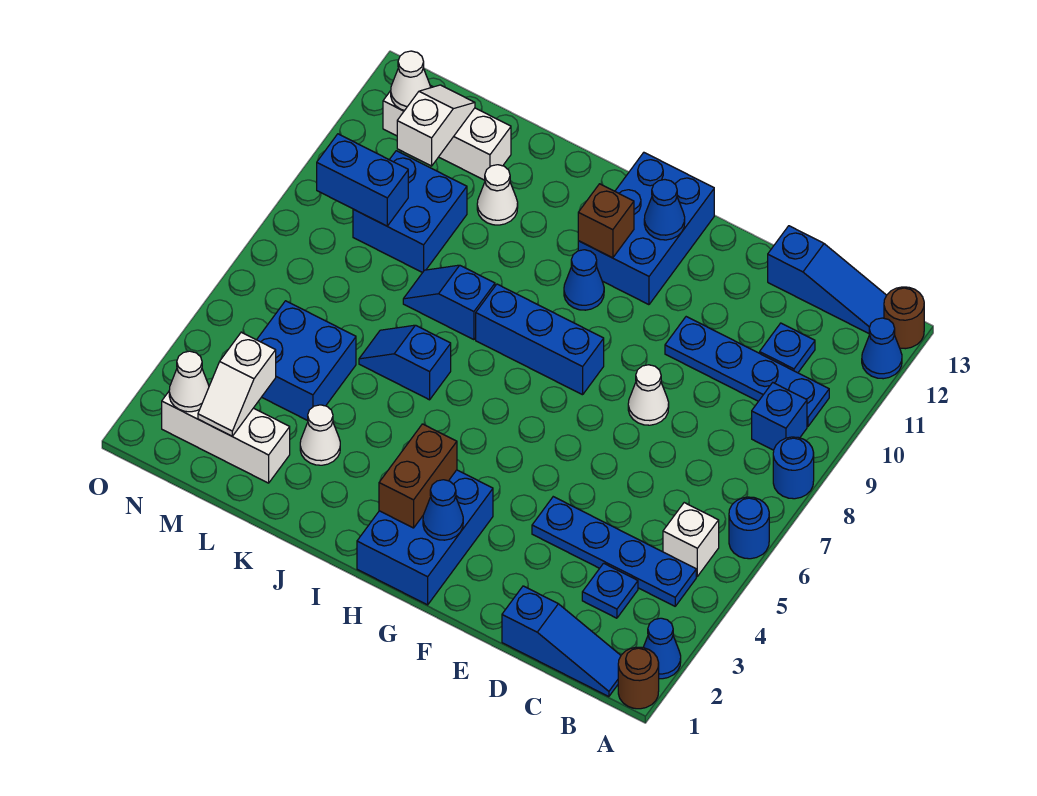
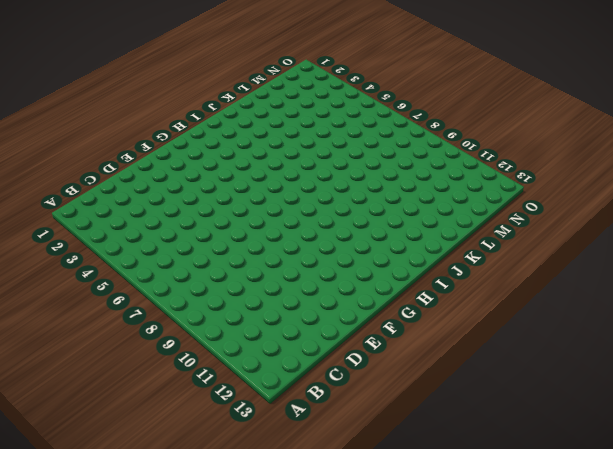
none -> brown round brick A1 level 1
none -> blue cone A2 level 1
none -> blue round brick A6 level 1
none -> blue round brick A8 level 1

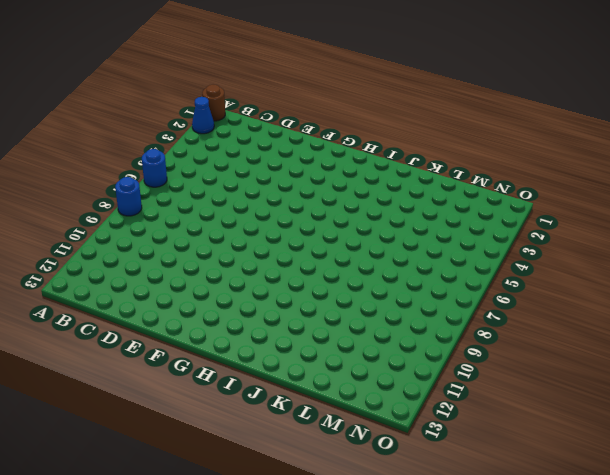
none -> blue cone A12 level 1
none -> brown round brick A13 level 1
none -> blue slope B1:D1 level 1 top D
none -> blue plate B4:E4 level 1

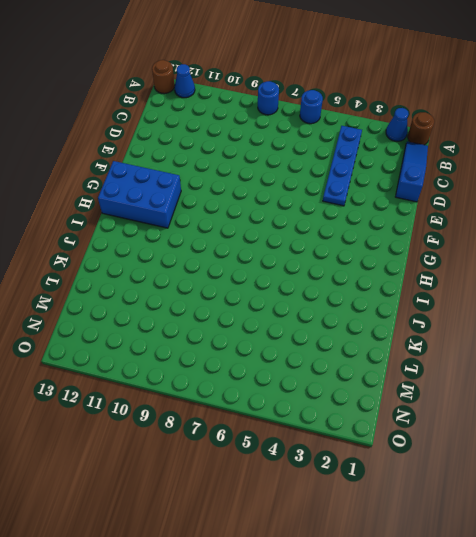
none -> white brick B5 level 1
none -> blue brick B9 level 1
none -> blue plate B10:E10 level 1
none -> blue slope B13:D13 level 1 top D

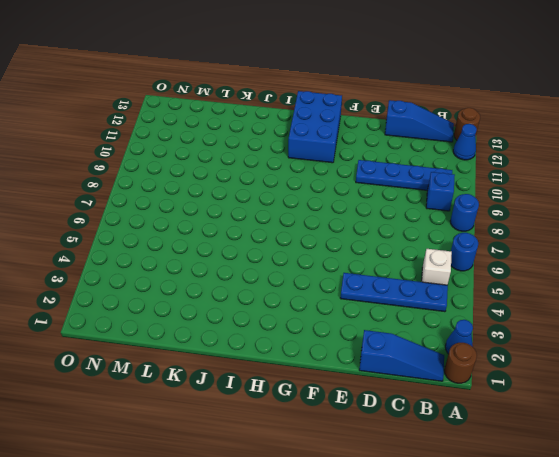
none -> blue plate C3 level 1
none -> blue plate C11 level 1
none -> white cone E8 level 1
none -> blue brick G1:H3 level 1

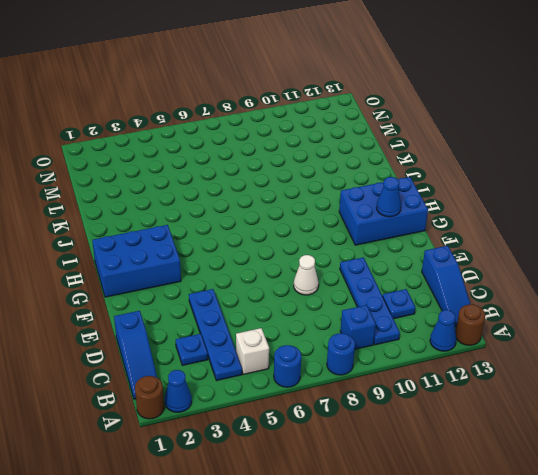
none -> blue brick G8:I8 level 1
none -> blue cone H10 level 1
none -> blue slope J6:K6 level 1 top J
none -> blue slope J8:K8 level 1 top J

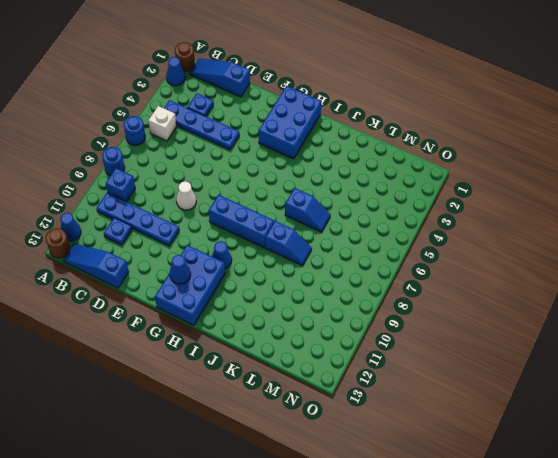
none -> white cone K3 level 1
none -> white cone K11 level 1
none -> white brick L2:N2 level 1
none -> blue brick L4:M5 level 1

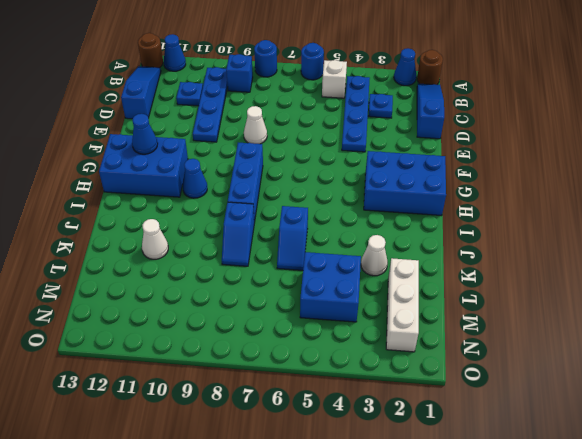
none -> blue brick L9:M10 level 1
none -> white brick L12:N12 level 1
none -> blue cone G2 level 2
none -> brown brick H2:H3 level 2

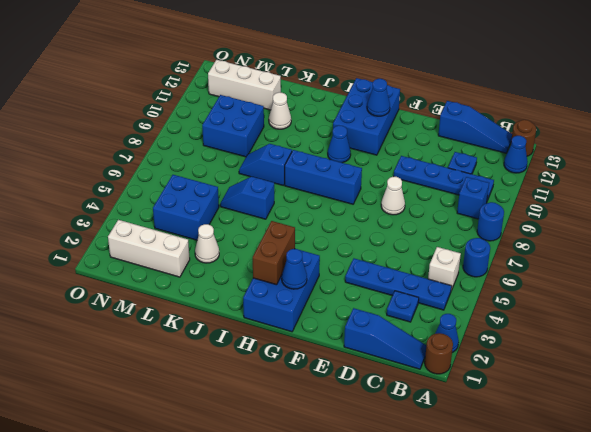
none -> brown brick H11 level 2
none -> white slope M2:M3 level 2 top 3
none -> blue brick M9:N9 level 2
none -> white slope M11:M12 level 2 top 11

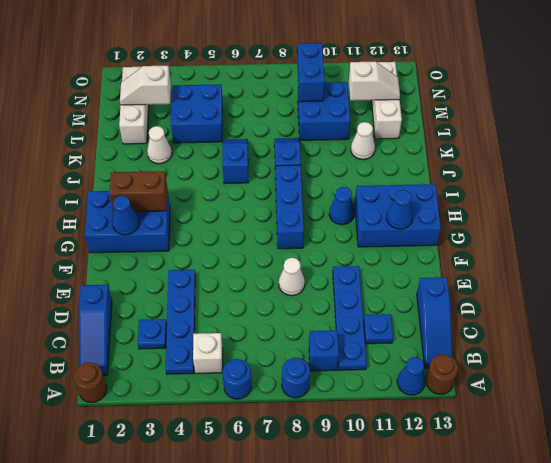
none -> blue cone A2 level 1
none -> brown brick H11 level 2
none -> white cone N2 level 2
none -> white cone N12 level 2

